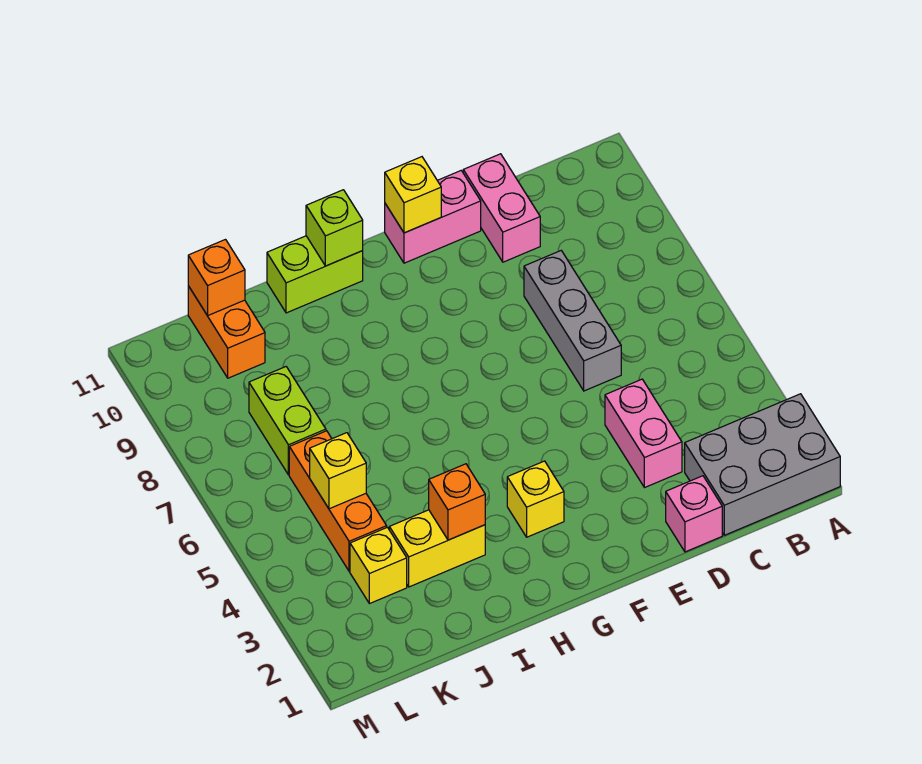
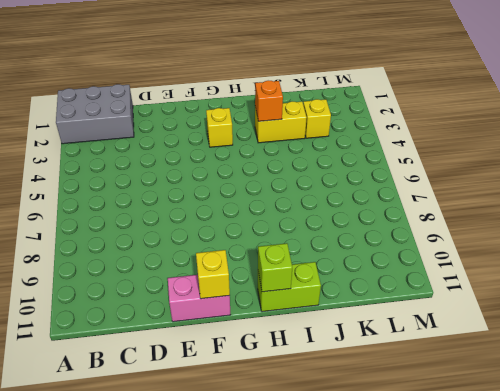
none -> pink brick D1 level 1
none -> pink brick D3:D4 level 1
none -> grey brick D6:D8 level 1

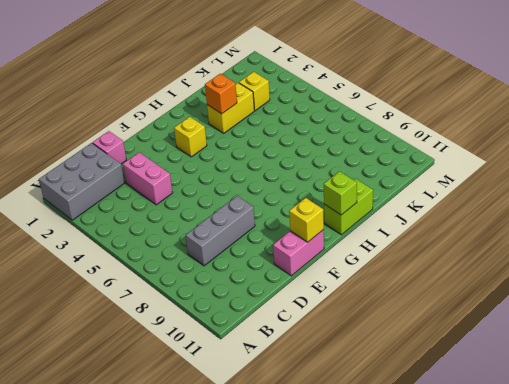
grey brick C8:E8 level 1 -> grey brick D6:D8 level 1
none -> pink brick D10:D11 level 1
none -> orange brick K4:K6 level 1
none -> lime brick K7:K8 level 1

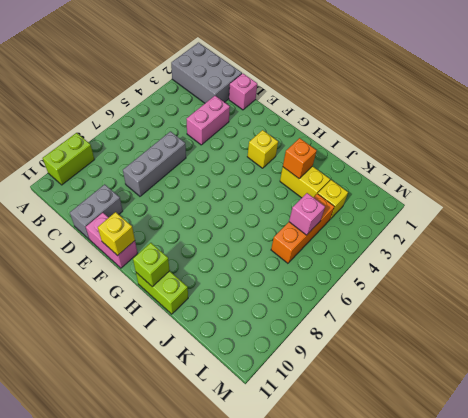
lime brick A9:A10 level 1 -> lime brick K7:K8 level 1
grey brick D10:D11 level 1 -> pink brick D10:D11 level 1
pink brick K5 level 2 -> yellow brick K5 level 2
none -> orange brick K10:K11 level 1
none -> orange brick K11 level 2

